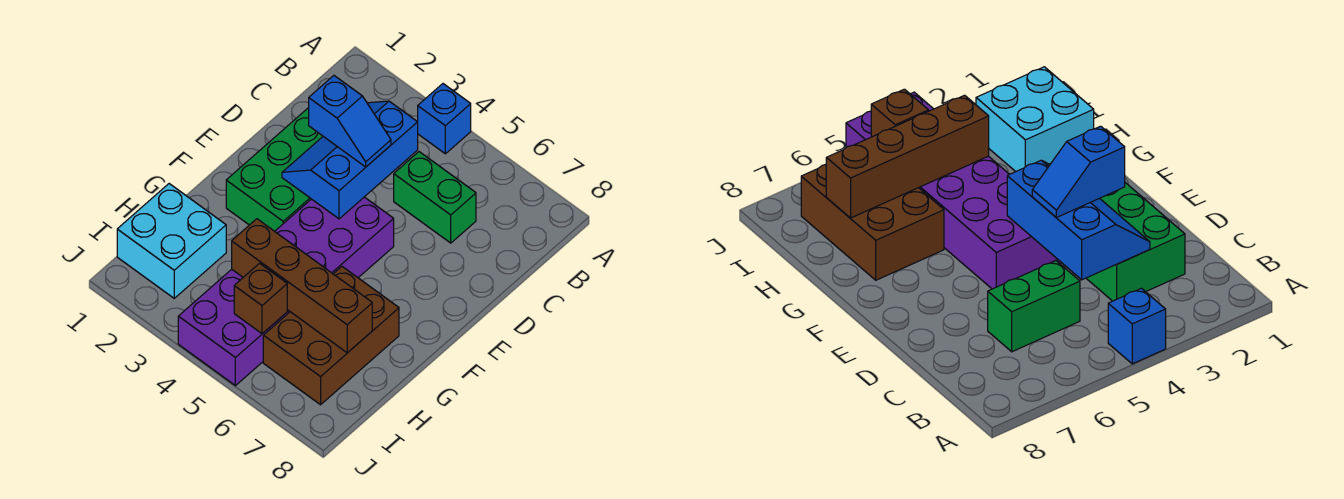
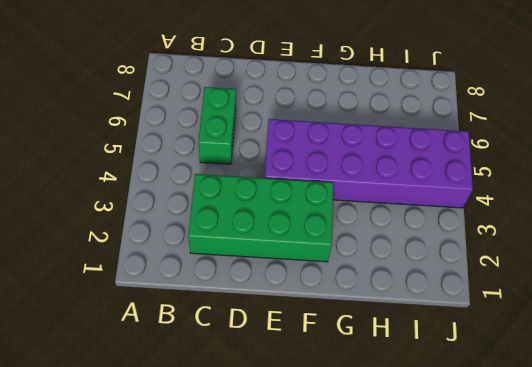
none -> blue brick A4 level 1
none -> brown brick G6:I7 level 1

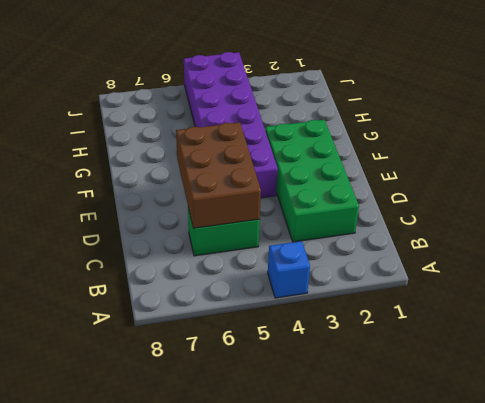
brown brick C5:E6 level 2 -> brown brick G6:I7 level 1
none -> cyan brick H1:I2 level 1
none -> blue slope C3:E4 level 2 top 4

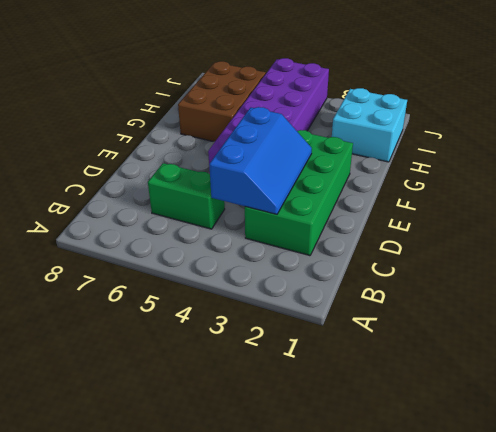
none -> blue brick A4 level 1
none -> brown brick H4:H7 level 2

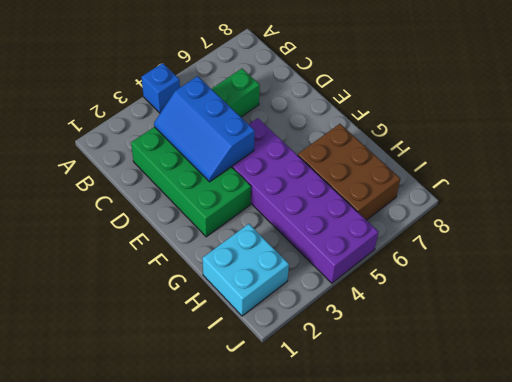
none -> brown brick H4:H7 level 2
none -> brown brick I5 level 2

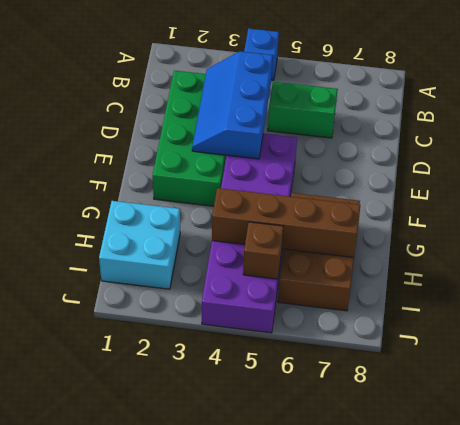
none -> blue slope D3:D4 level 3 top 3

